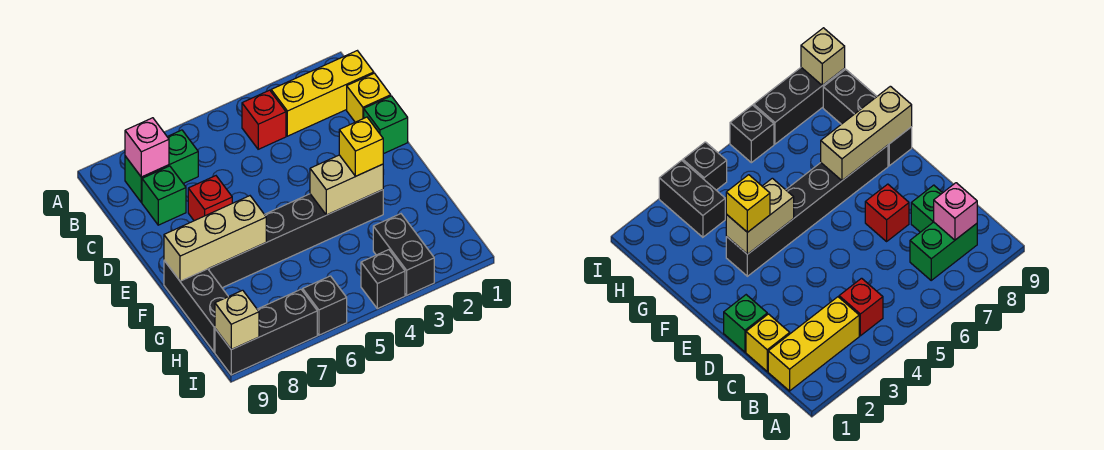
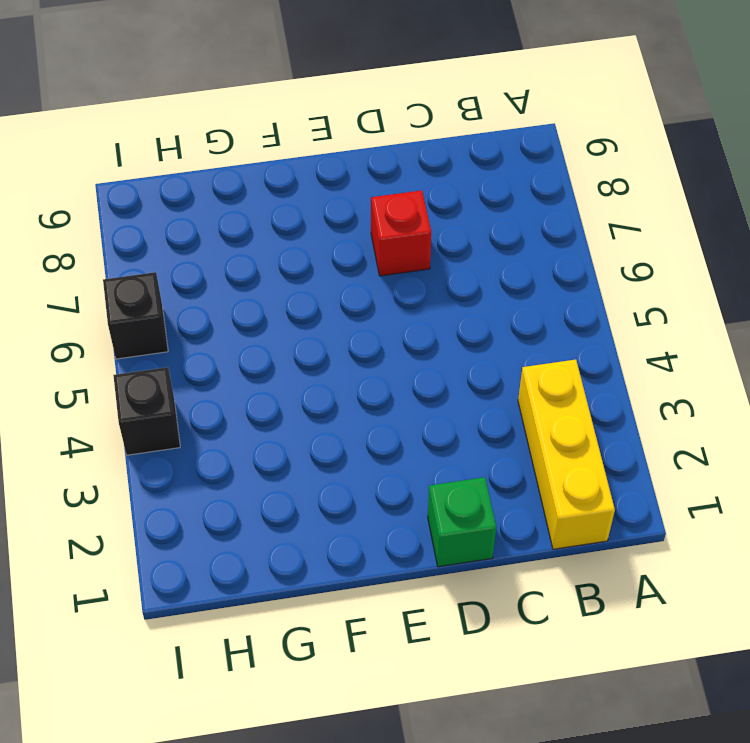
none -> red brick B4 level 1
none -> green brick B7:B8 level 1
none -> yellow brick C1 level 1

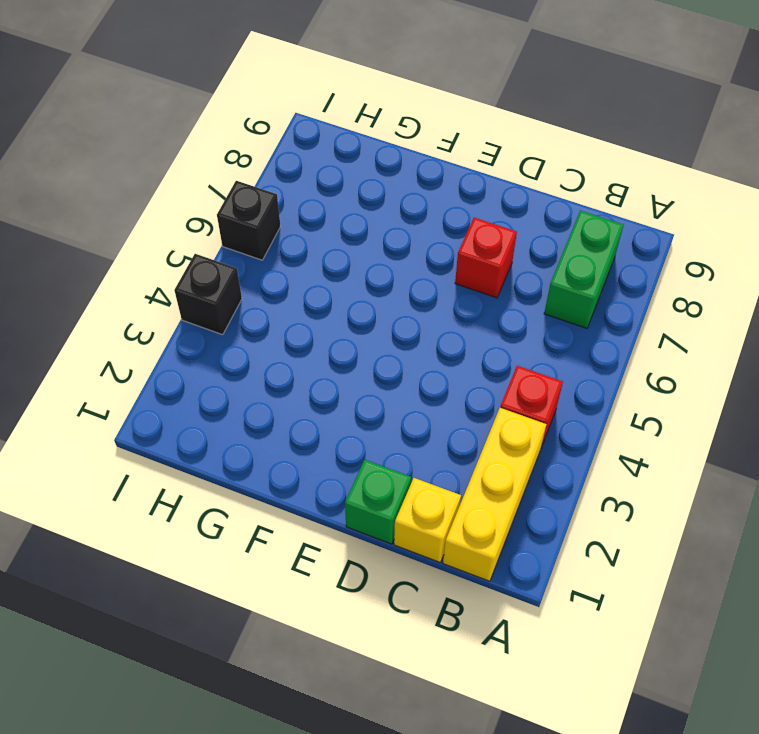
none -> green brick C8 level 1
none -> black brick F3:F8 level 1
none -> black brick F9:H9 level 1

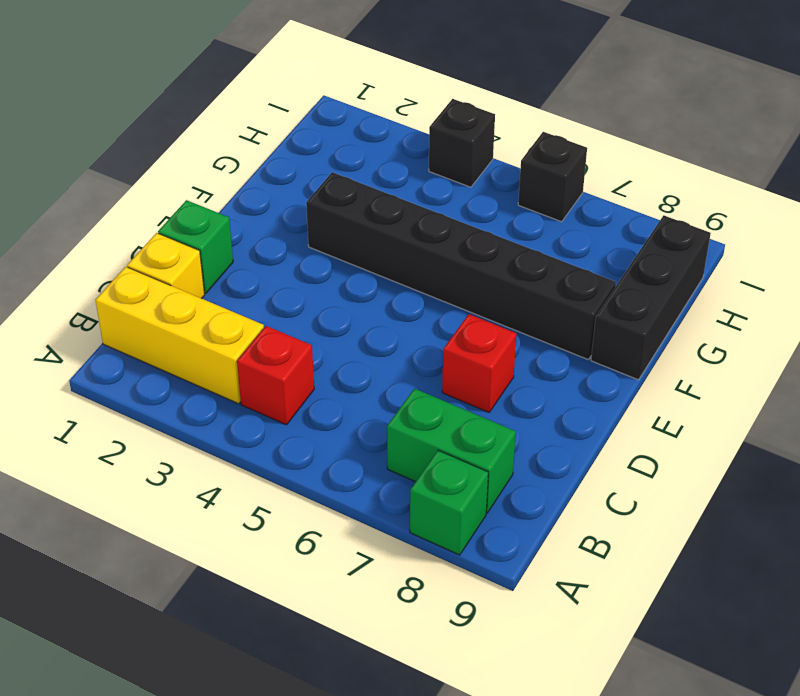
green brick A8 level 1 -> green brick C8 level 1
none -> black brick H3:I3 level 1
none -> black brick I7:I9 level 1
none -> pink brick B8 level 2

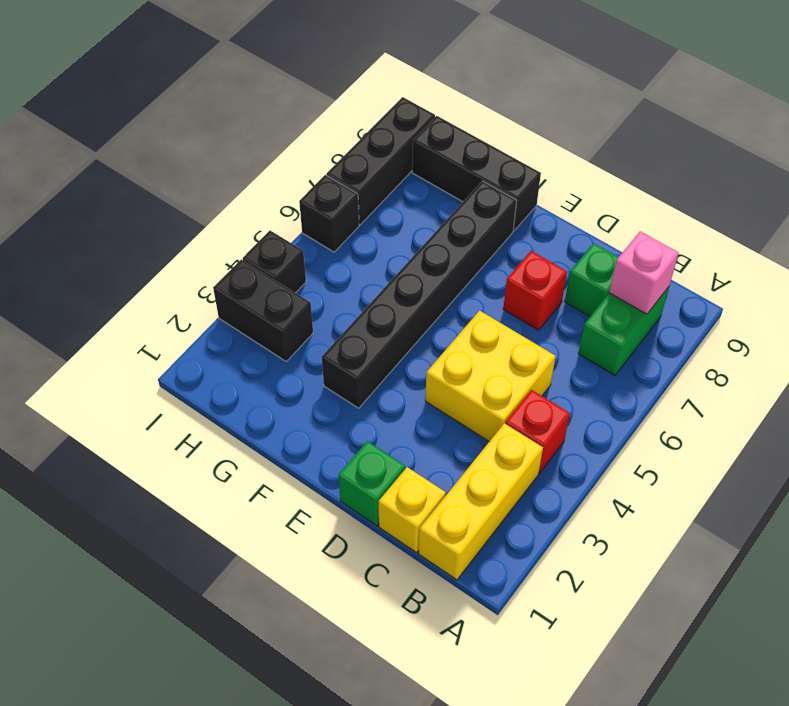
yellow brick C4:D5 level 1 -> none
none -> tan brick F3:F4 level 2
none -> tan brick F7:F9 level 2
none -> tan brick I9 level 2

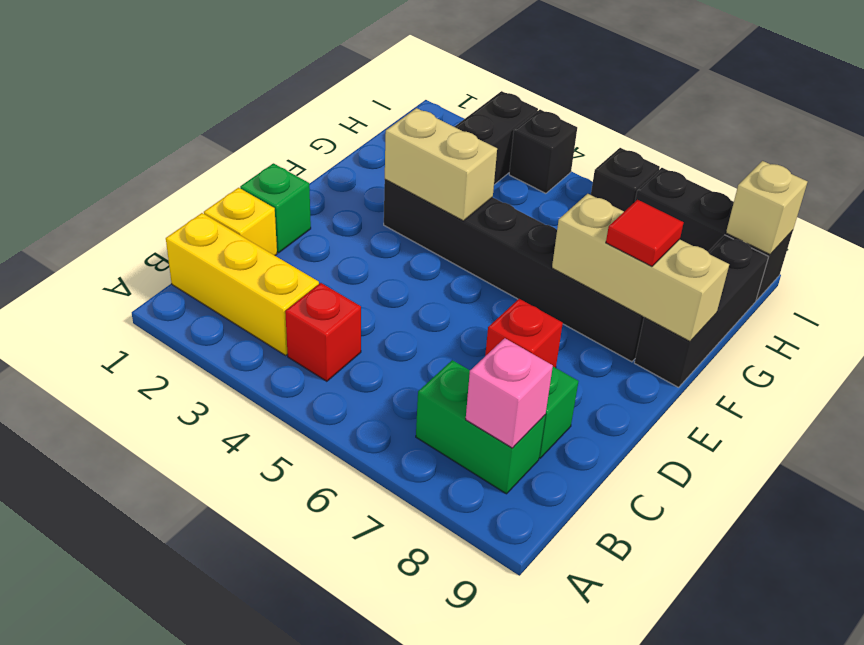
red tile F8 level 3 -> none
none -> yellow brick F3 level 3

